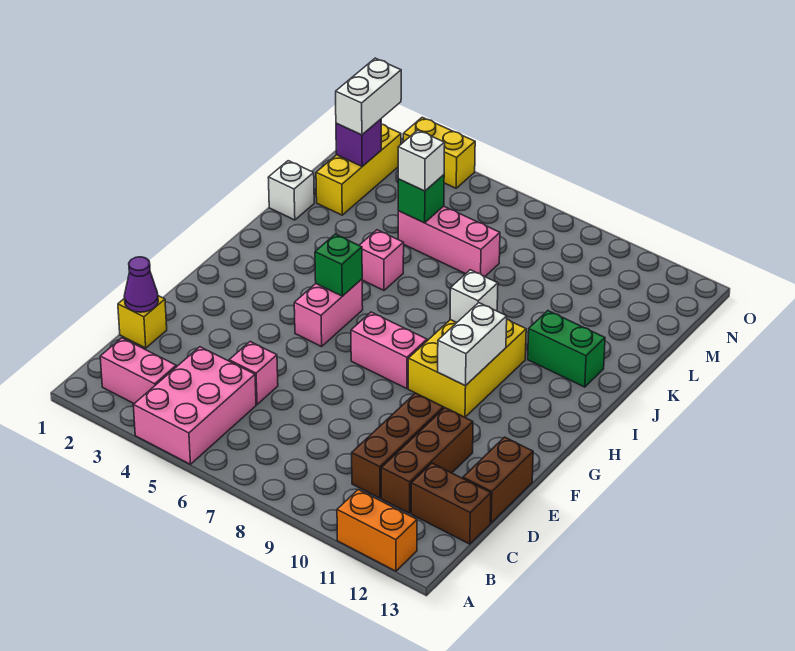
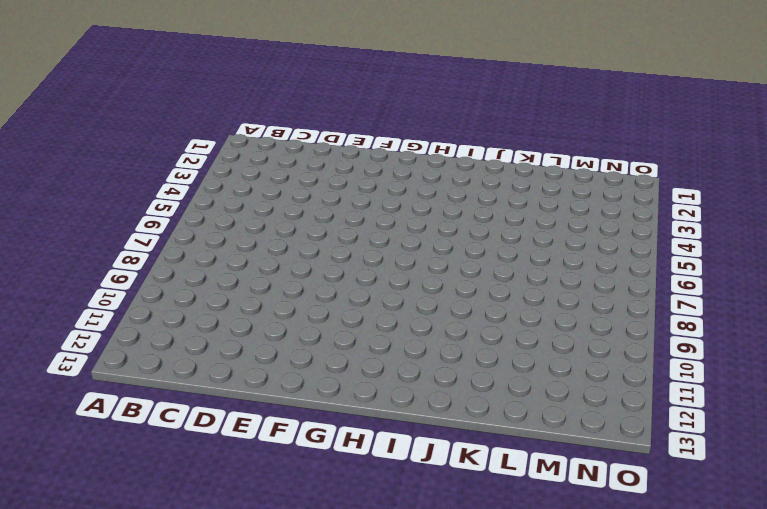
none -> pink brick A4:C5 level 1
none -> orange brick A11:A12 level 1
none -> pink brick B2:B3 level 1

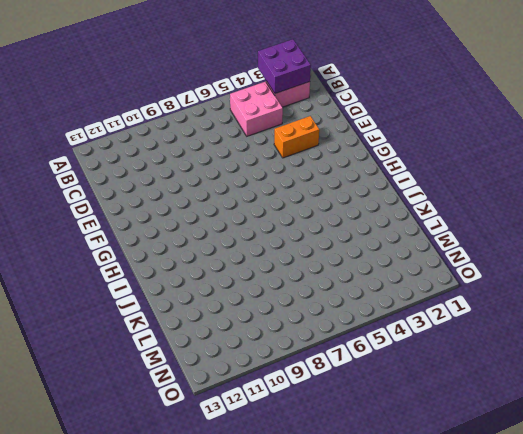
purple brick A2:B3 level 2 -> none
pink brick B4:C5 level 1 -> pink brick A4:C5 level 1
orange brick E3:E4 level 1 -> orange brick A11:A12 level 1
none -> brown brick C10:E10 level 1
none -> brown brick C11:E11 level 1
none -> brown brick C12:C13 level 1

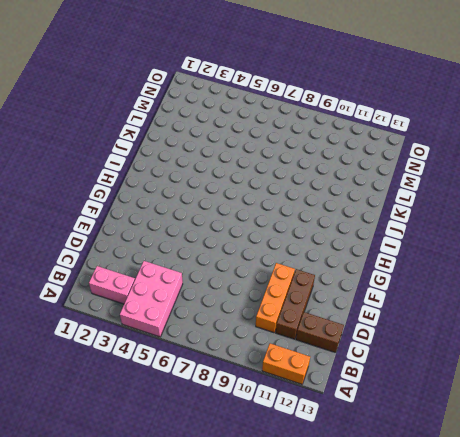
orange brick C10:E10 level 1 -> brown brick C10:E10 level 1
none -> yellow brick D1 level 1
none -> pink brick D5 level 1
none -> brown brick D13:E13 level 1

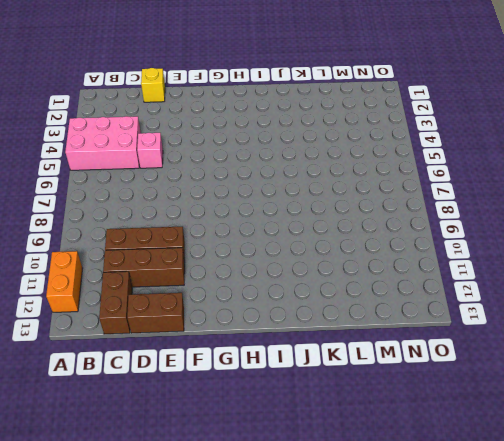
none -> pink brick B2:B3 level 1
none -> pink brick G5:H5 level 1
none -> pink brick G7:G8 level 1

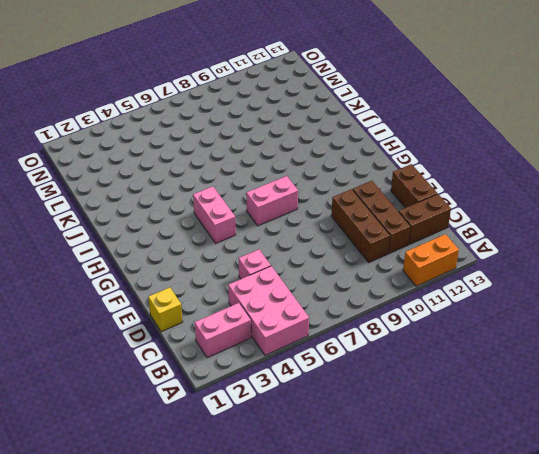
none -> yellow brick G9:I10 level 1
none -> pink brick J5 level 1
none -> green brick J11:J12 level 1

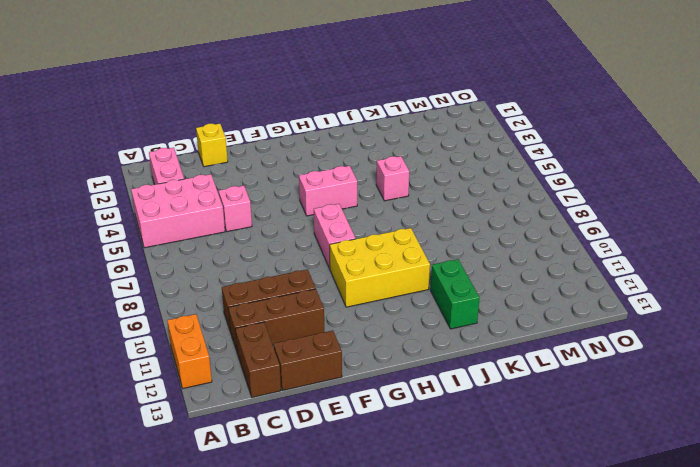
none -> white brick K1 level 1
none -> yellow brick L2:N2 level 1
none -> pink brick L5:L7 level 1

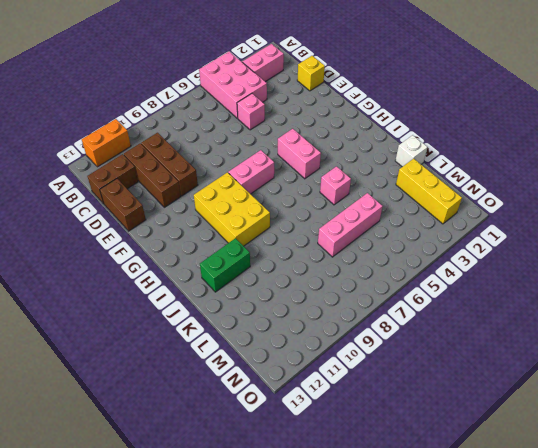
none -> yellow brick O3:O4 level 1
none -> purple cone D1 level 2
none -> white brick G10:H10 level 2

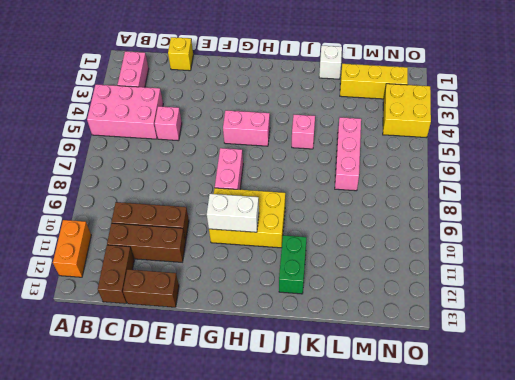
yellow brick N3:O4 level 1 -> yellow brick O3:O4 level 1
none -> purple cone D1 level 2
none -> green brick H5 level 2
none -> white brick I9 level 2

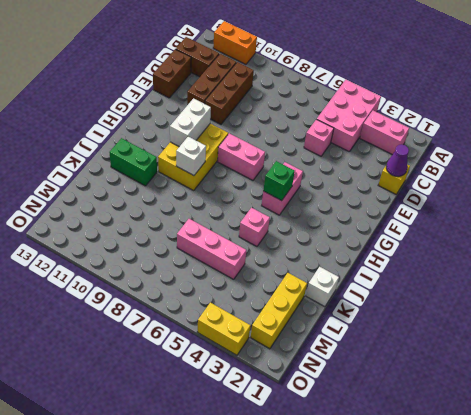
none -> green brick L5 level 2
none -> purple brick M2 level 2
none -> white brick L5 level 3

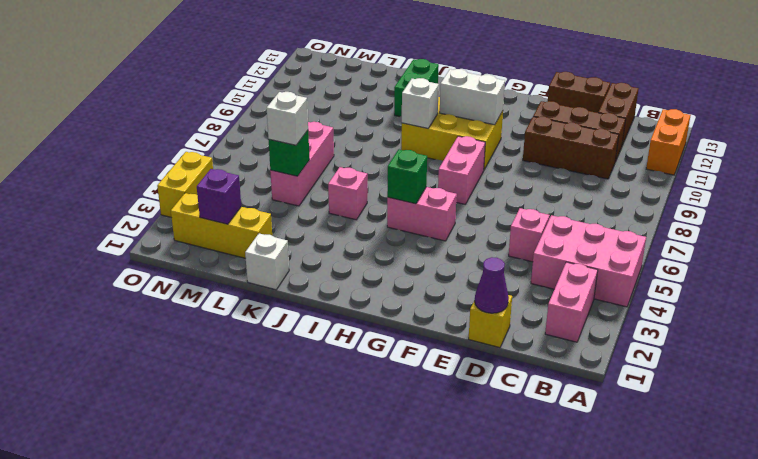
none -> white brick M2:N2 level 3

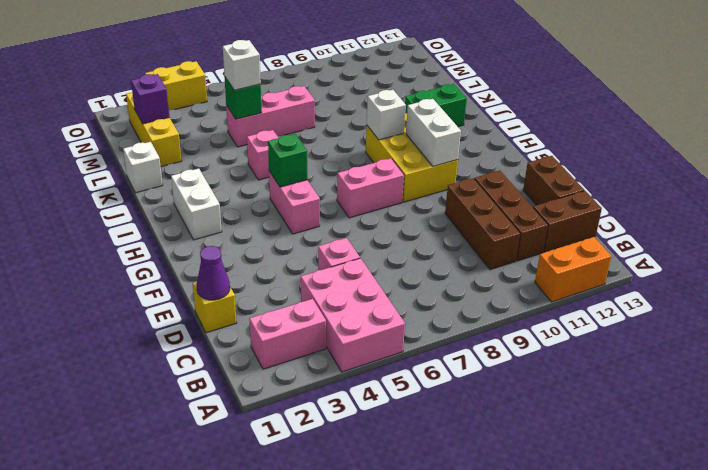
white brick H2:I2 level 1 -> white brick M2:N2 level 3

